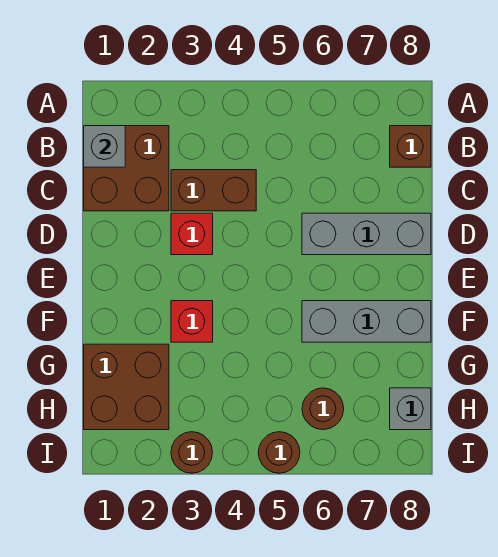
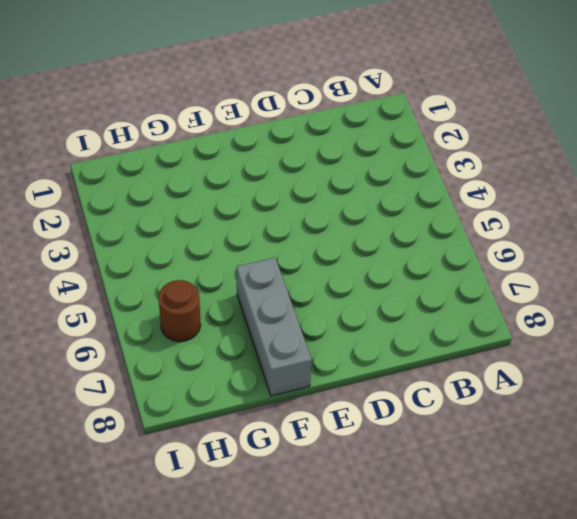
none -> brown brick B1:C2 level 1
none -> brown brick B8 level 1
none -> brown brick C3:C4 level 1

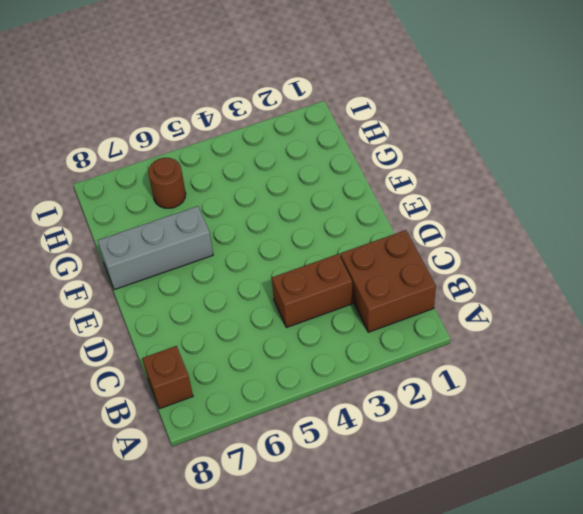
none -> red brick D3 level 1
none -> grey brick D6:D8 level 1
none -> red brick F3 level 1

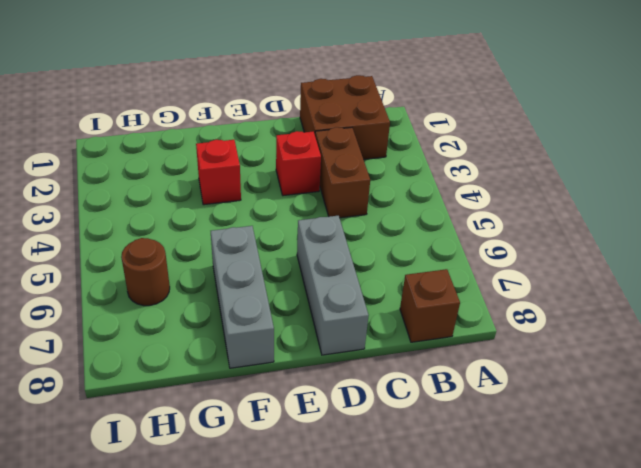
none -> brown brick G1:H2 level 1
none -> grey brick H8 level 1
none -> brown round brick I3 level 1

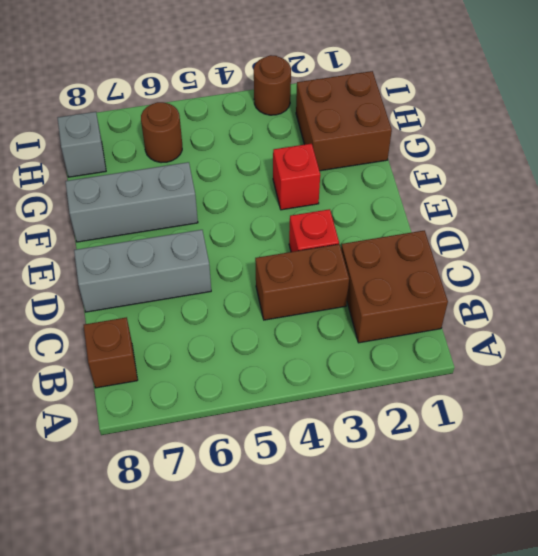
none -> brown round brick I5 level 1
none -> grey brick B1 level 2

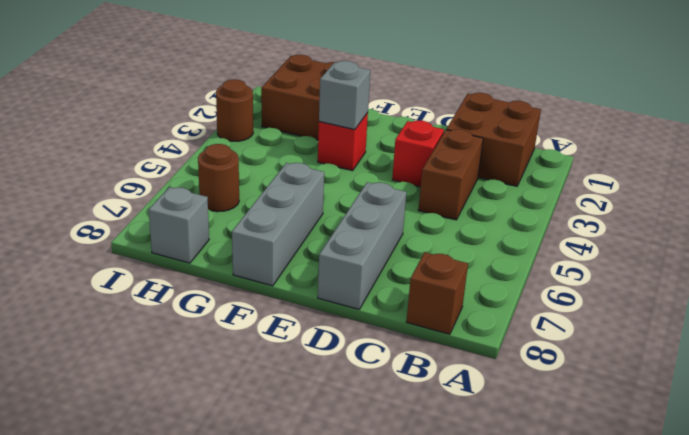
grey brick F3 level 2 -> grey brick B1 level 2
none -> brown round brick I5 level 1

